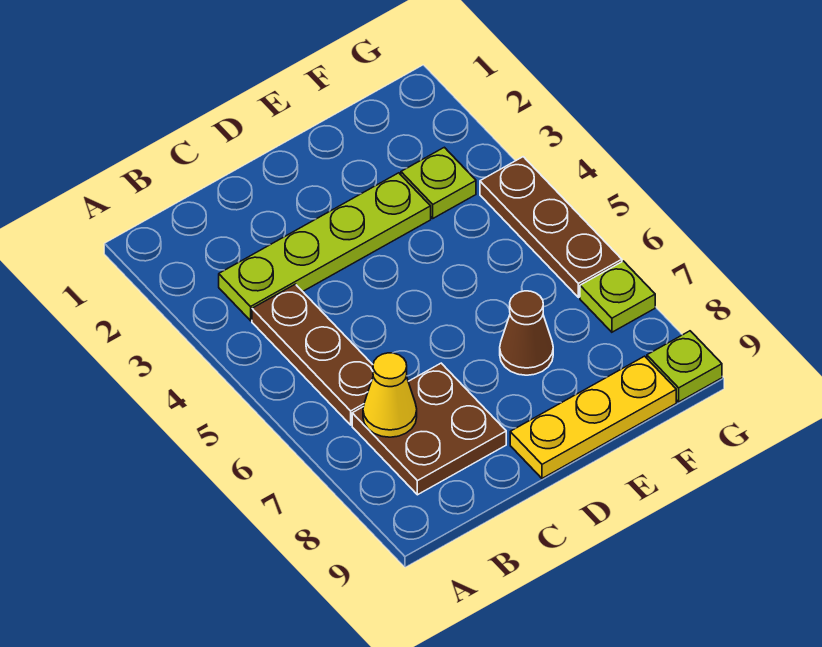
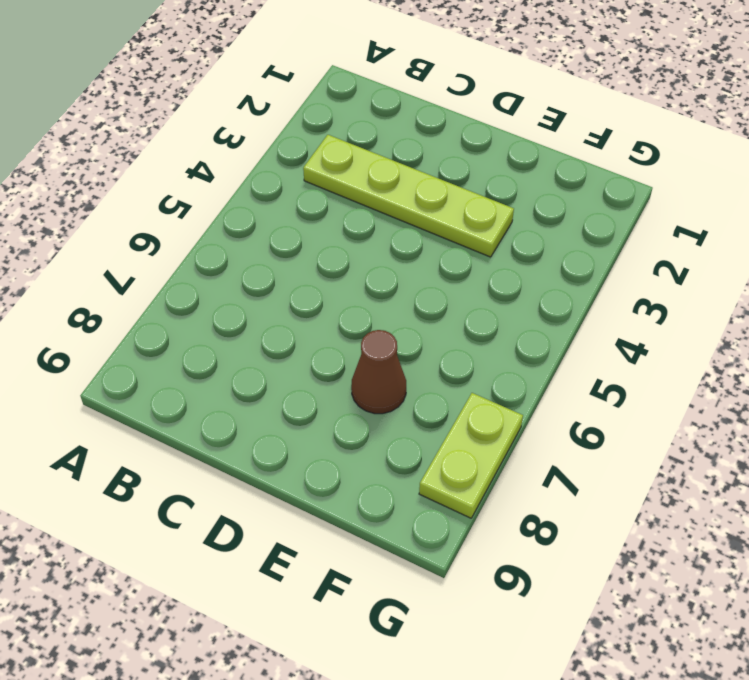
lime plate G7:G8 level 1 -> lime plate G7 level 1
none -> brown plate B4:B6 level 1
none -> brown plate B7:C8 level 1

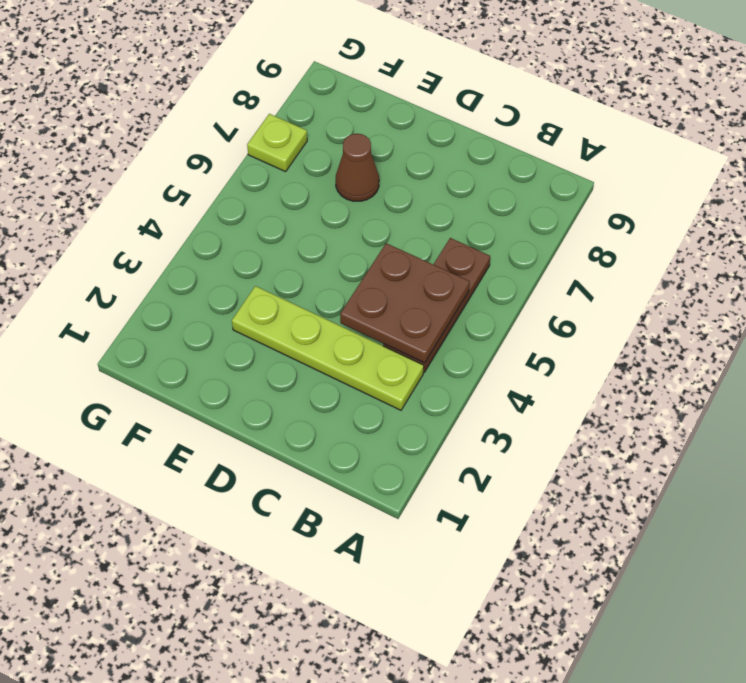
brown plate B4:C5 level 2 -> brown plate B7:C8 level 1
none -> yellow plate D9:F9 level 1
none -> lime plate F3 level 1

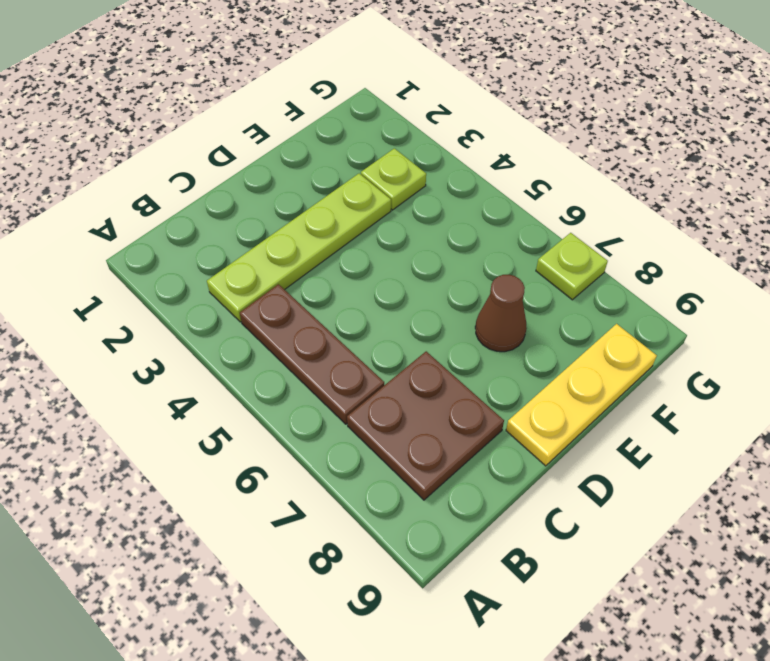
none -> brown plate G4:G6 level 1
none -> lime plate G9 level 1

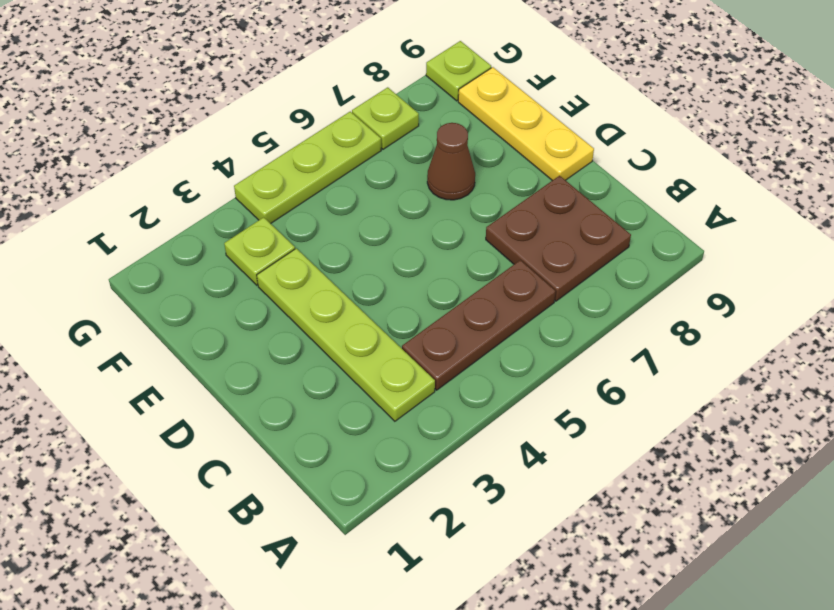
lime plate G4:G6 level 1 -> brown plate G4:G6 level 1
none -> yellow cone B7 level 2

